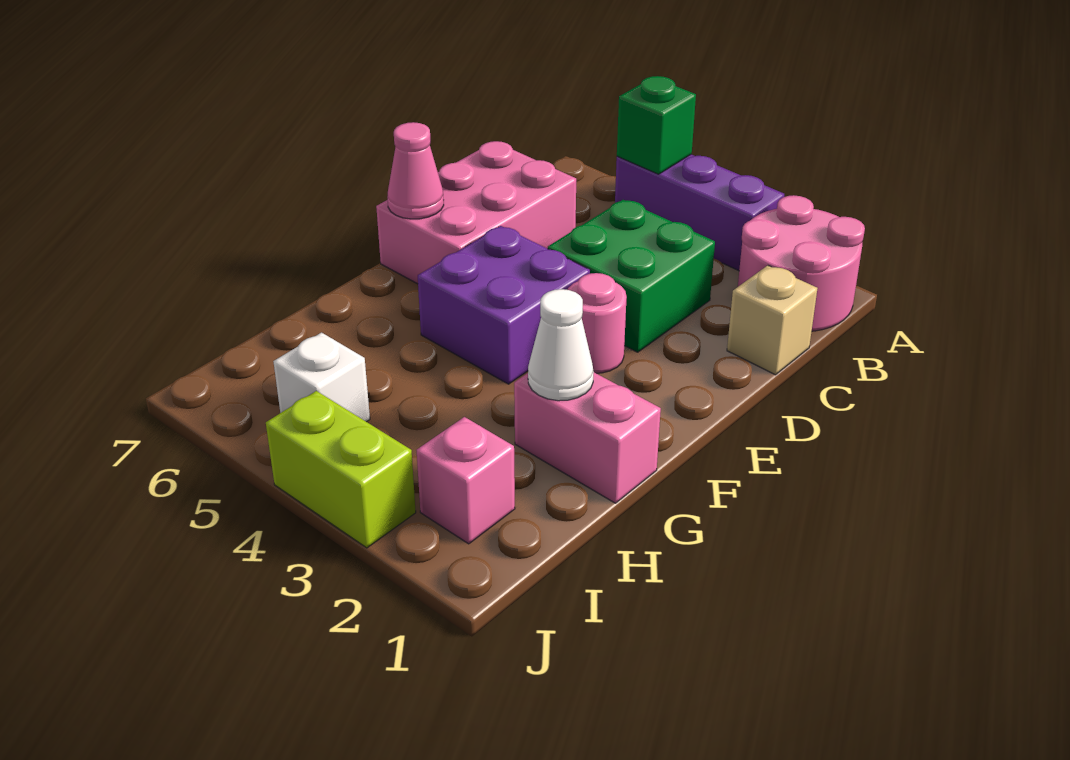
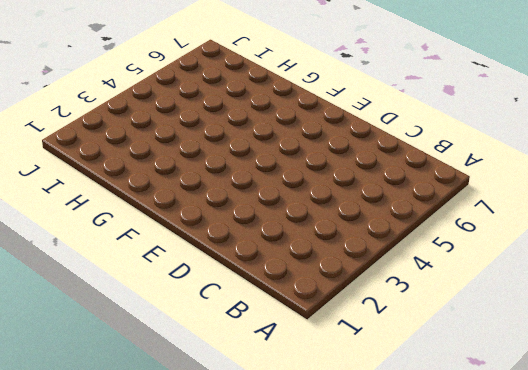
none -> pink round brick A1:B2 level 1
none -> purple brick A3:A5 level 1
none -> tan brick C1 level 1

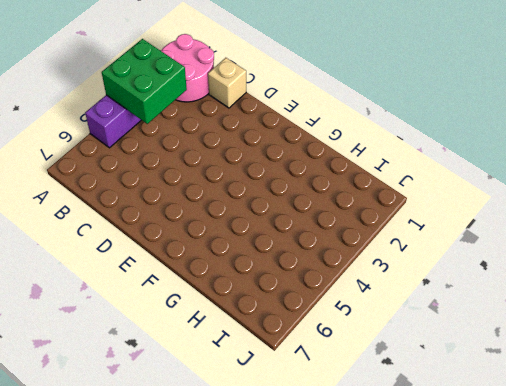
green brick A3:B4 level 2 -> green brick C3:D4 level 1
none -> pink brick C6:E7 level 1
none -> pink round brick E3 level 1
none -> purple brick E4:F5 level 1

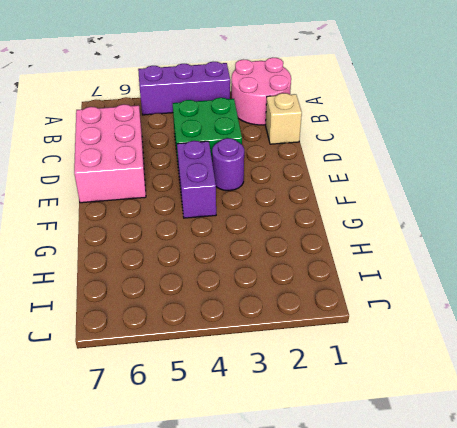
purple round brick E3 level 1 -> pink round brick E3 level 1
purple brick E4:F4 level 1 -> purple brick E4:F5 level 1
none -> pink brick G1:G2 level 1
none -> pink brick I2 level 1
none -> white brick I5 level 1

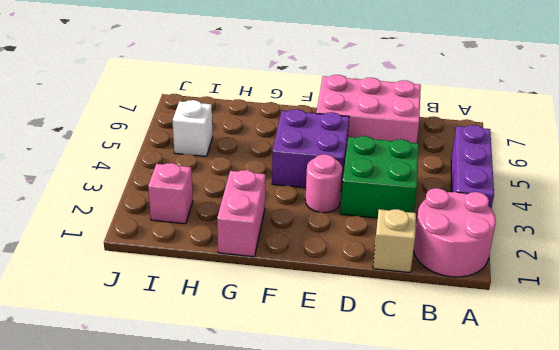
none -> lime brick J3:J4 level 1
none -> green brick A5 level 2
none -> pink cone E7 level 2

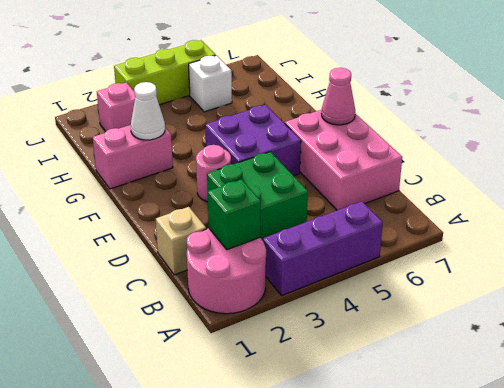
green brick B2 level 2 -> green brick A5 level 2
lime brick J3:J5 level 1 -> lime brick J3:J4 level 1

